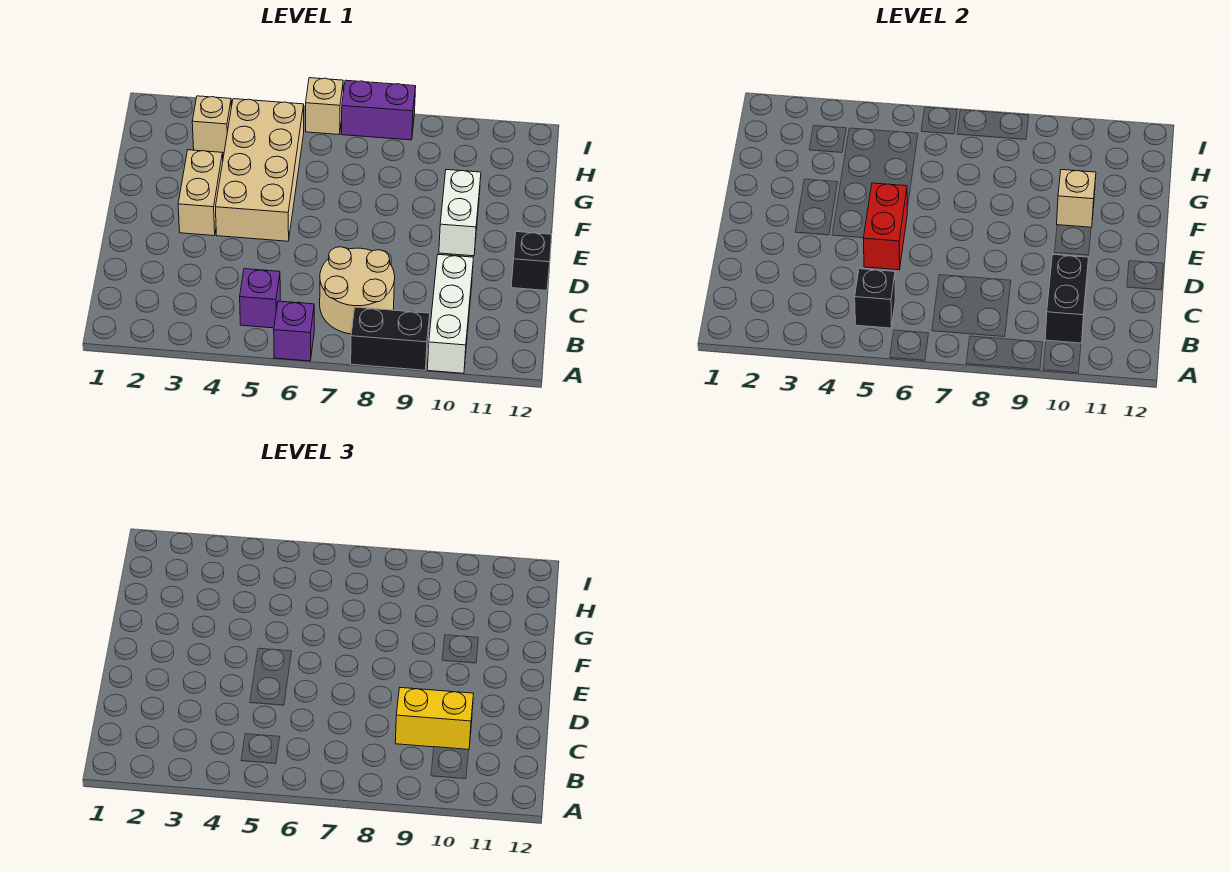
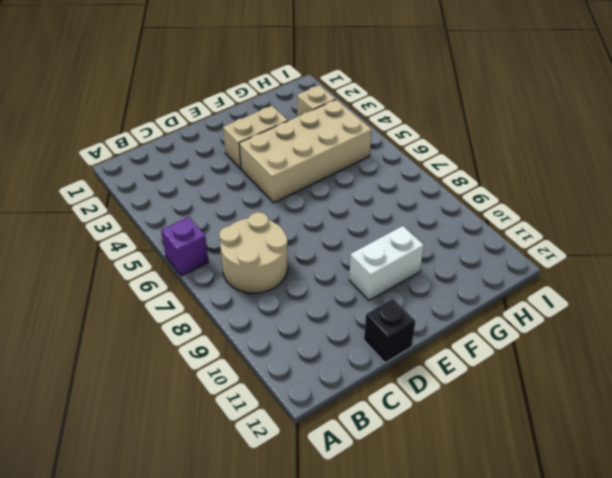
none -> black brick A8:A9 level 1
none -> white brick A10:C10 level 1
none -> purple brick B5 level 1

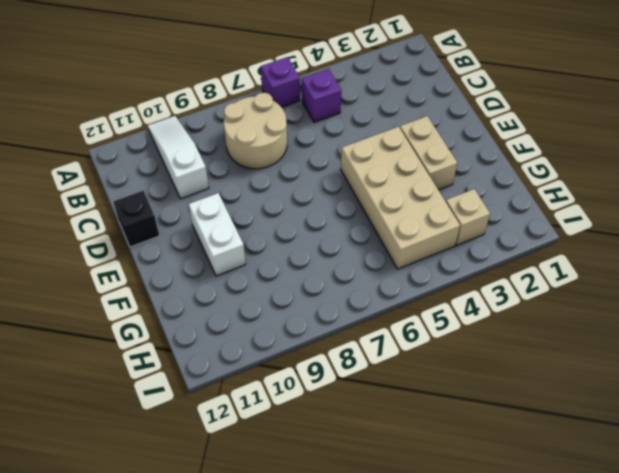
white slope A10:C10 level 1 top C -> white brick A10:C10 level 1
none -> black brick A8:A9 level 1
none -> tan brick I6 level 1
none -> purple brick I7:I8 level 1

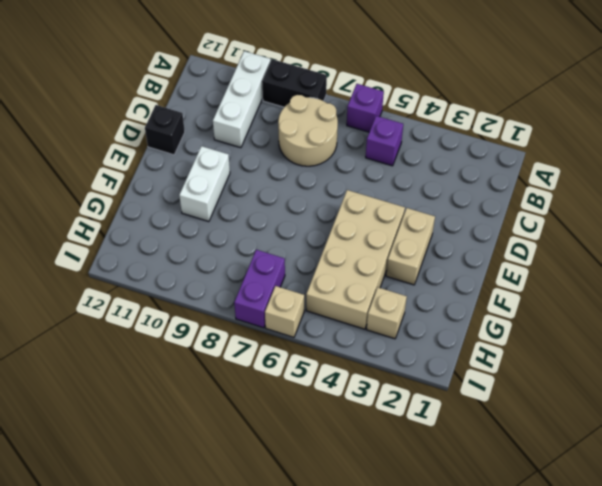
purple brick H7:I7 level 1 -> purple brick I7:I8 level 1
none -> black brick B5 level 2
none -> black brick B10:C10 level 2
none -> red brick D5:E5 level 2

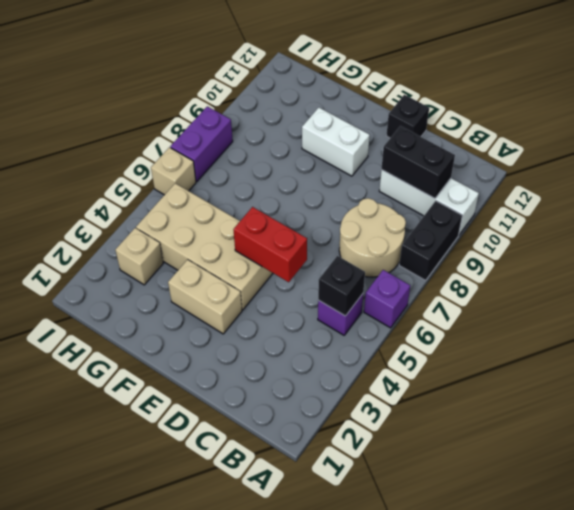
none -> tan brick F10 level 2
none -> yellow brick C9:C10 level 3

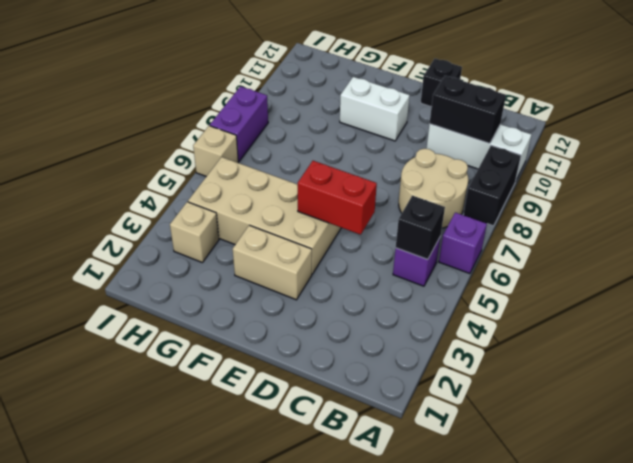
none -> tan brick F10 level 2
none -> yellow brick C9:C10 level 3

